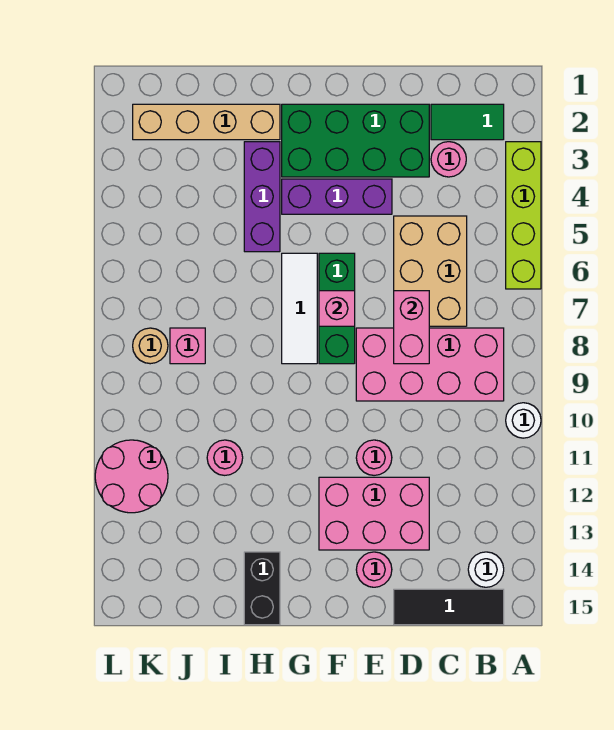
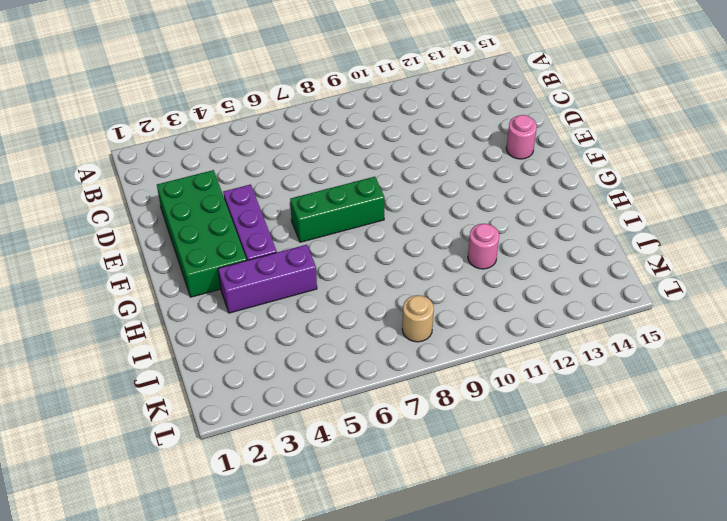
none -> lime brick A3:A6 level 1
none -> white round brick A10 level 1
none -> green tile B2:C2 level 1

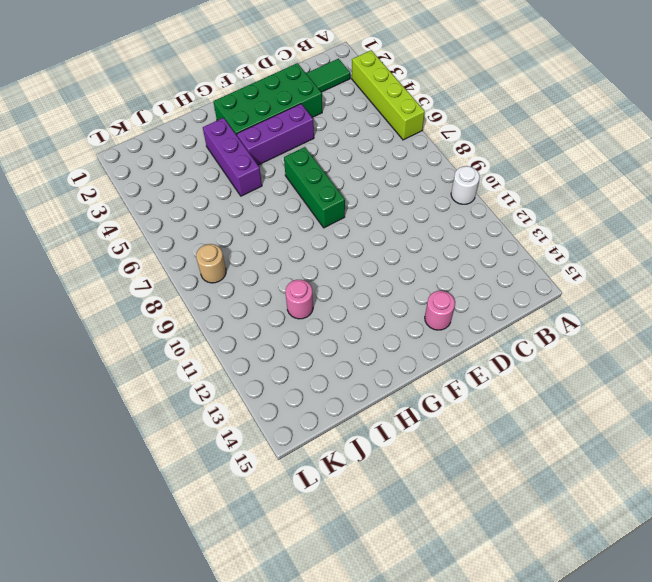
none -> pink brick B8:E9 level 1
none -> white round brick B14 level 1
none -> black tile B15:D15 level 1

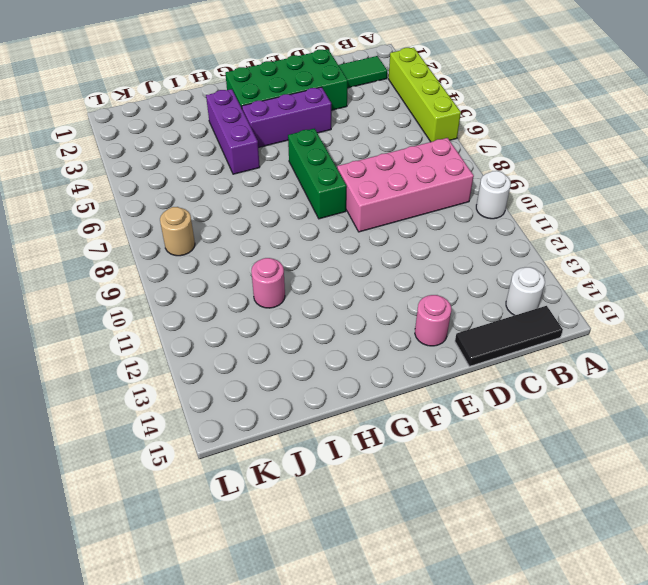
none -> pink round brick C3 level 1
none -> tan brick C5:D7 level 1
none -> pink brick D12:F13 level 1

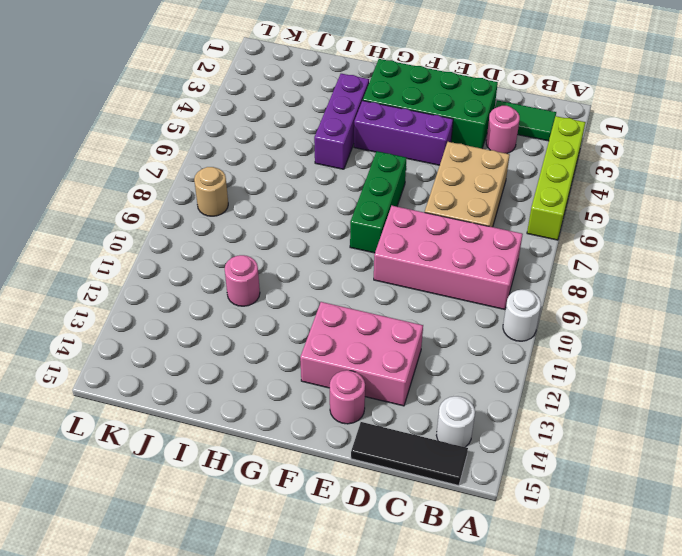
none -> pink round brick E11 level 1
none -> white tile G6:G8 level 1
none -> tan brick H2:K2 level 1

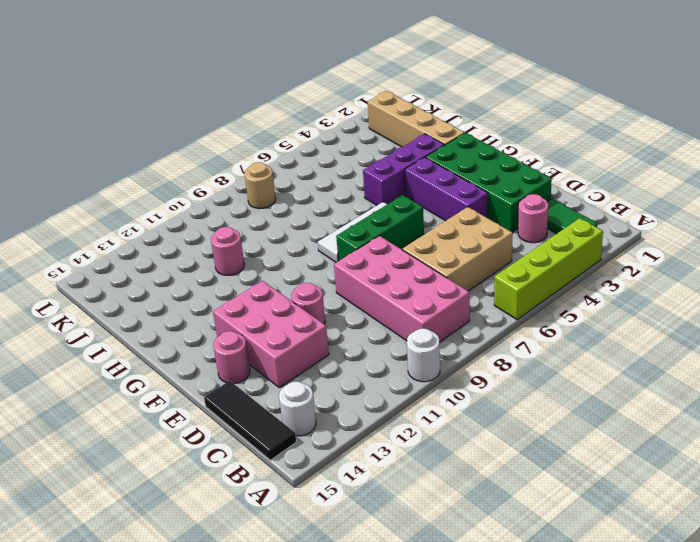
none -> black brick H14:H15 level 1
none -> pink brick J8 level 1
none -> pink round brick K11:L12 level 1

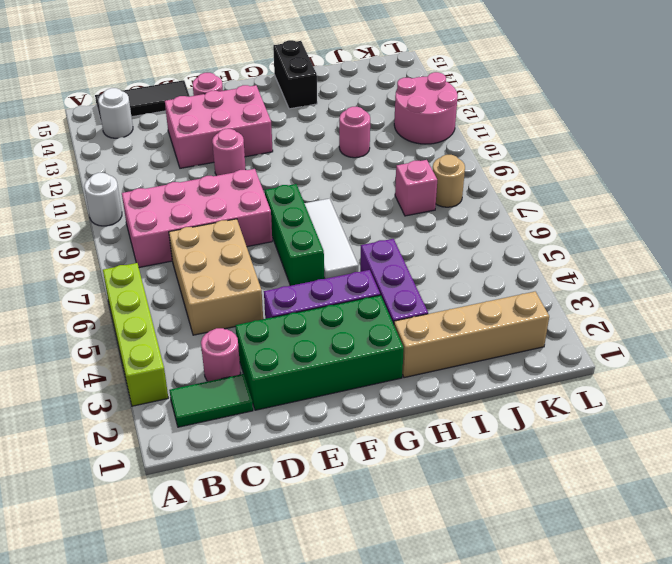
none -> pink brick D7:D8 level 2
none -> pink brick F7 level 2

